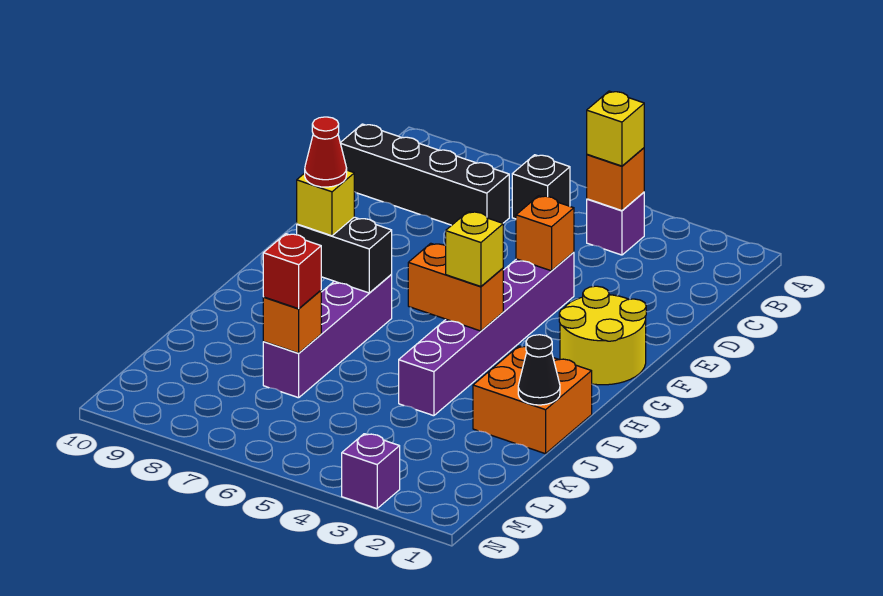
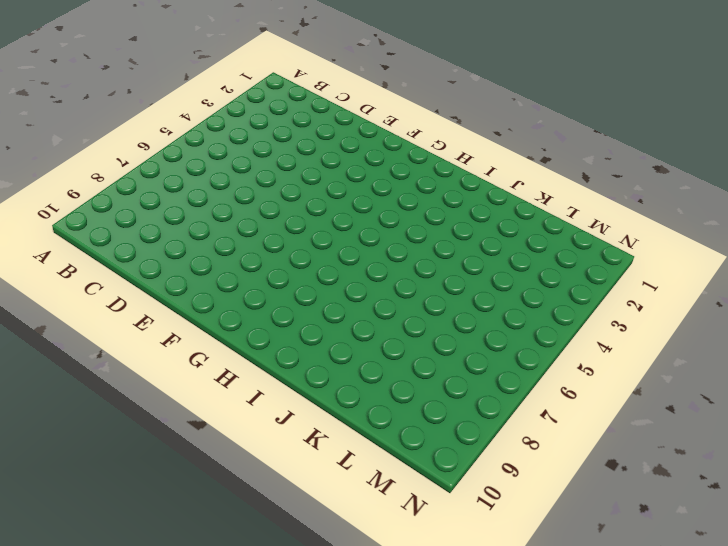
none -> purple brick B4 level 1
none -> black brick B6 level 1
none -> black brick C7:C10 level 1

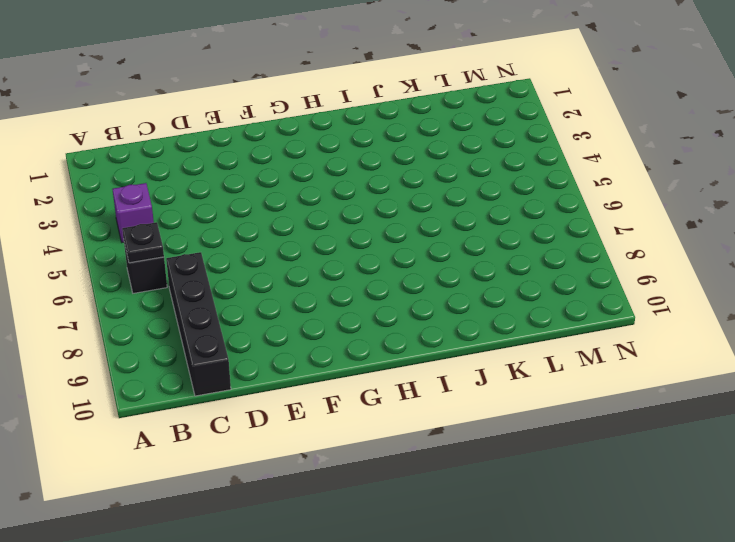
black plate B6 level 2 -> none
none -> purple brick E4:J4 level 1
none -> yellow round brick F1:G2 level 1
none -> purple brick H7:K7 level 1

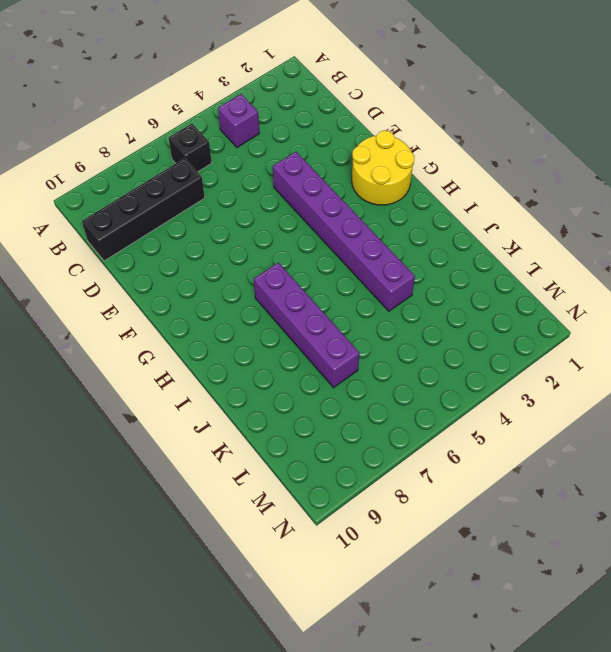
none -> orange brick I1:J2 level 1
none -> purple brick N3 level 1
none -> orange brick B4 level 2

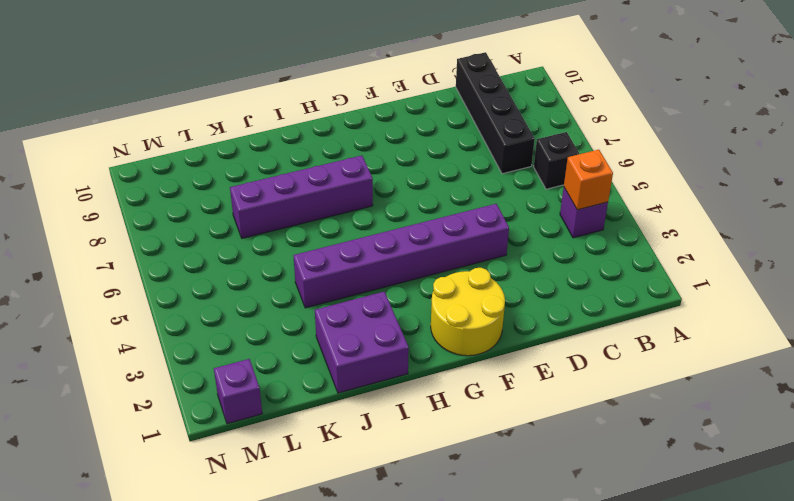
purple brick I1:J2 level 1 -> orange brick I1:J2 level 1
purple brick M1 level 1 -> purple brick N3 level 1
none -> orange brick E4 level 2
none -> orange brick H4:H5 level 2
none -> black brick H7:H8 level 2

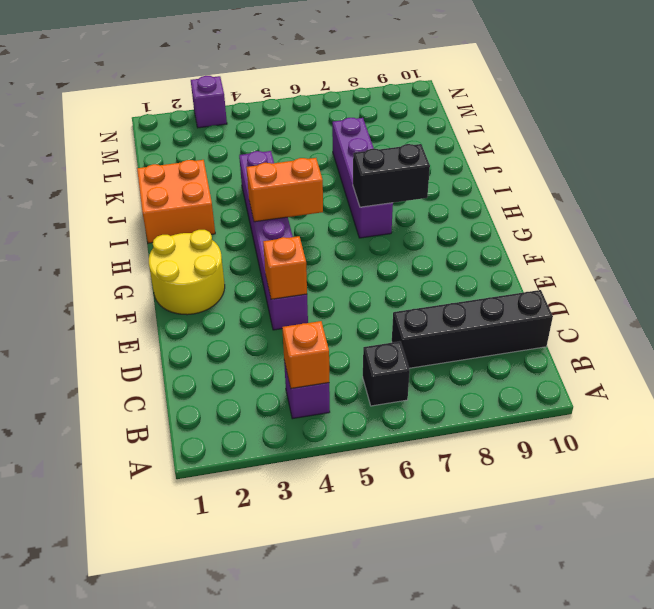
none -> black cone J1 level 2
none -> orange brick K7 level 2
none -> yellow brick B4 level 3

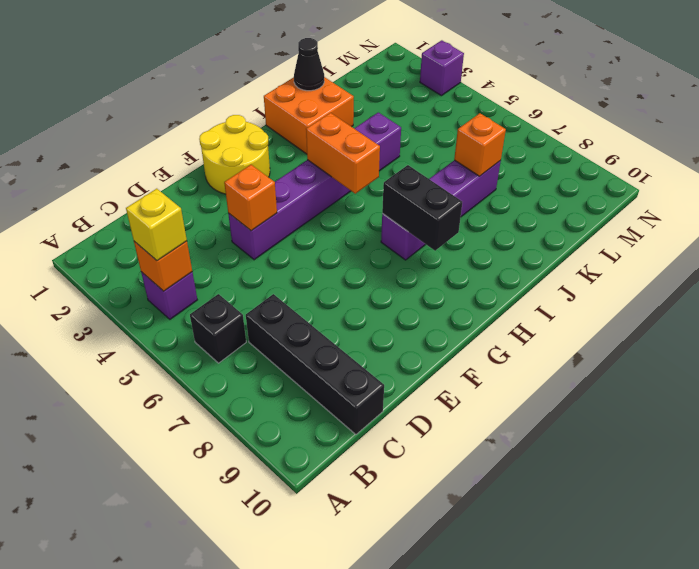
none -> yellow brick H4 level 3
none -> yellow brick H8 level 3
none -> red brick K7 level 3

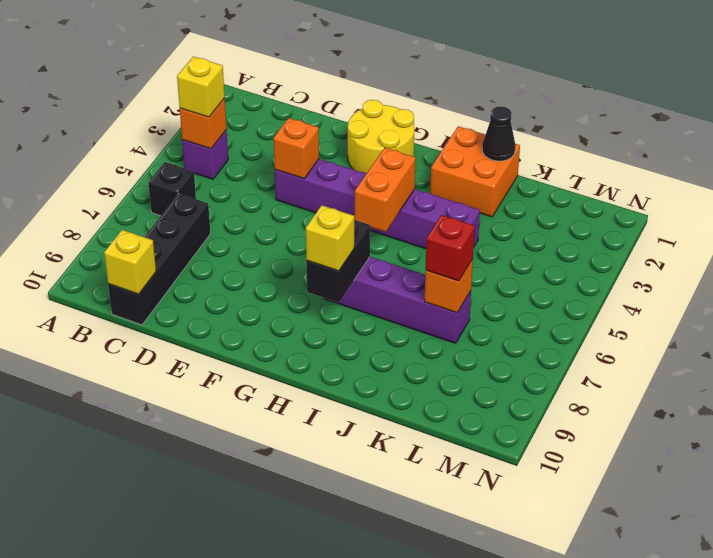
yellow brick C10 level 2 -> yellow brick H4 level 3
none -> purple brick N3 level 1
none -> red cone H8 level 4

